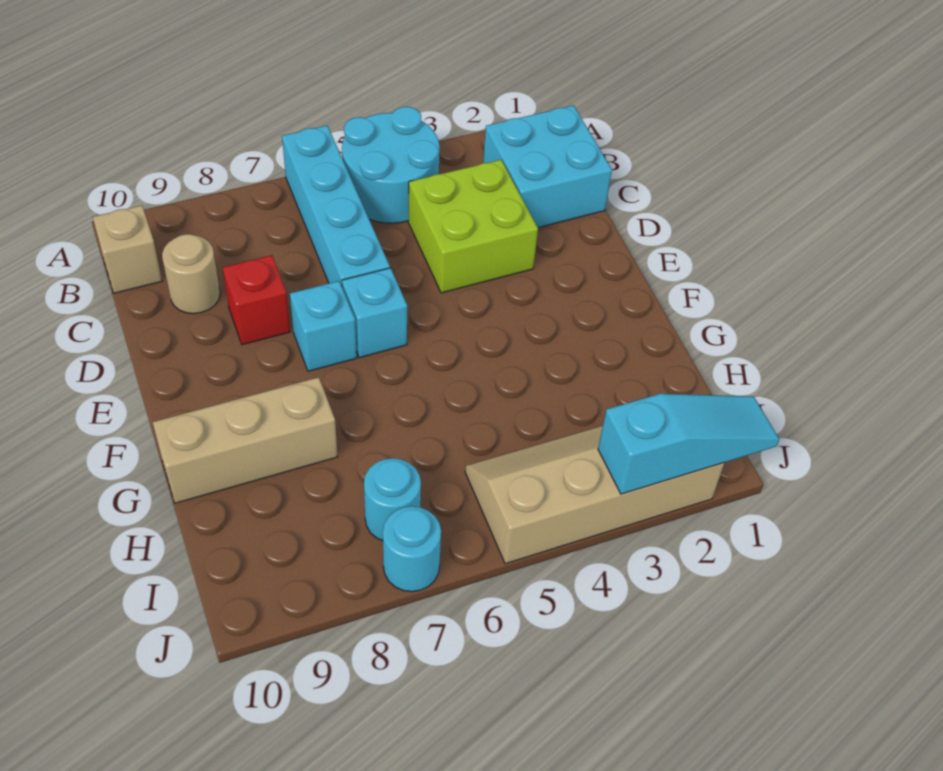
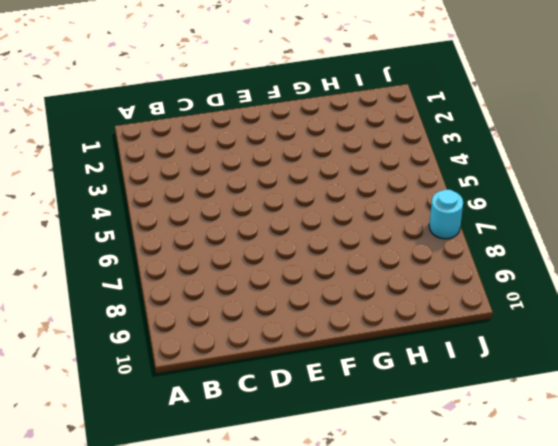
none -> cyan round brick A4:B5 level 1
none -> cyan brick A6:D6 level 1
none -> cyan brick B1:C2 level 1

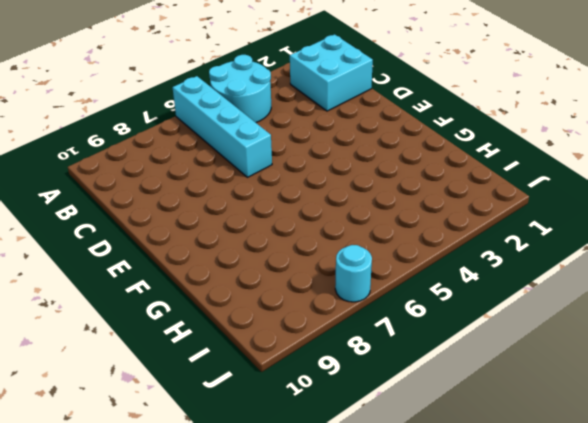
none -> tan brick B10 level 1
none -> lime brick C3:D4 level 1
none -> tan round brick C9 level 1

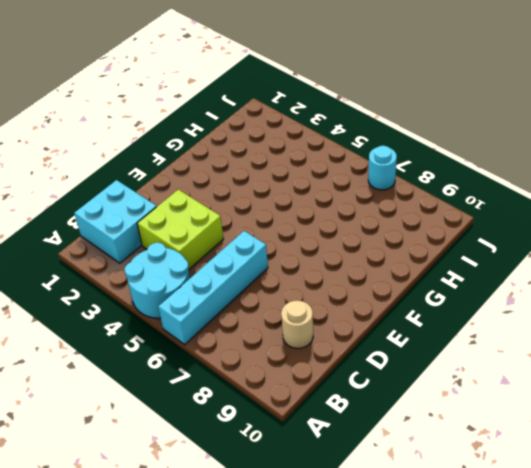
none -> tan brick B10 level 1
none -> red brick D8 level 1
none -> cyan brick E6 level 1

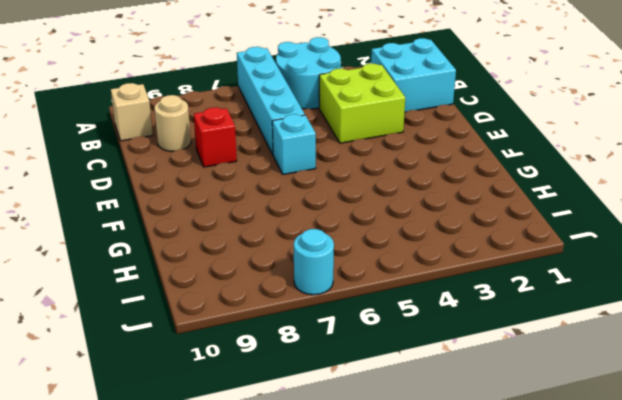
none -> cyan brick E7 level 1
none -> tan brick G8:G10 level 1
none -> tan slope I2:J5 level 1 top J

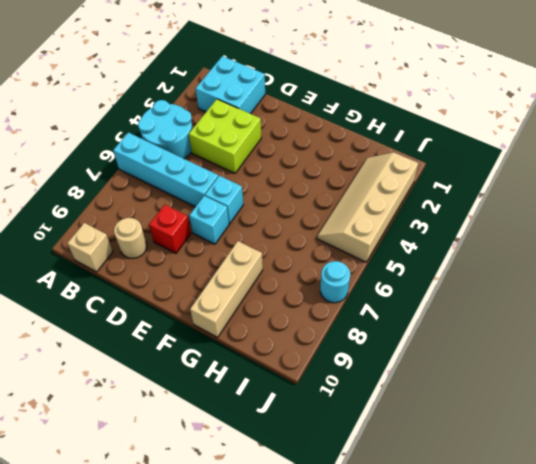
none -> cyan round brick I7 level 1
none -> cyan slope J1:J3 level 2 top 3

